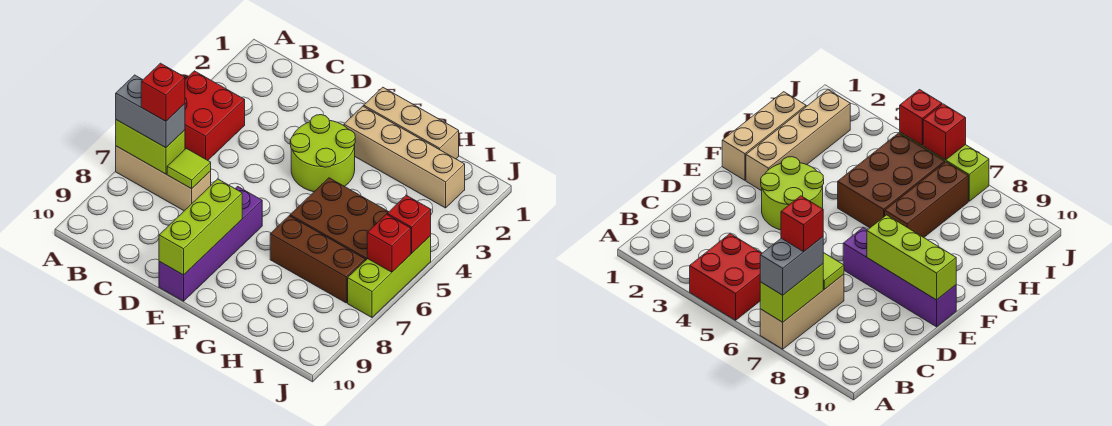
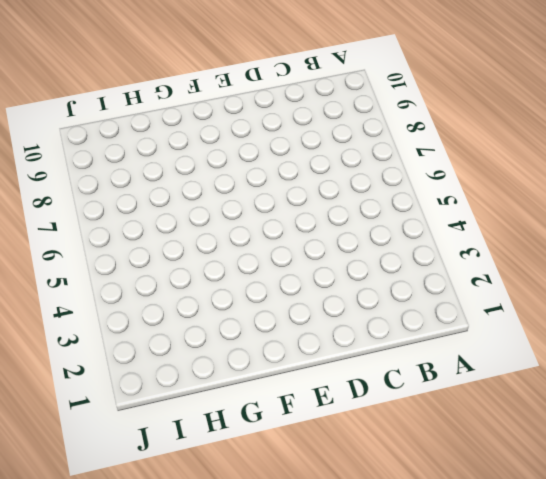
none -> red brick A4:B5 level 1
none -> tan brick A7:C7 level 1
none -> lime round brick E3:F4 level 1

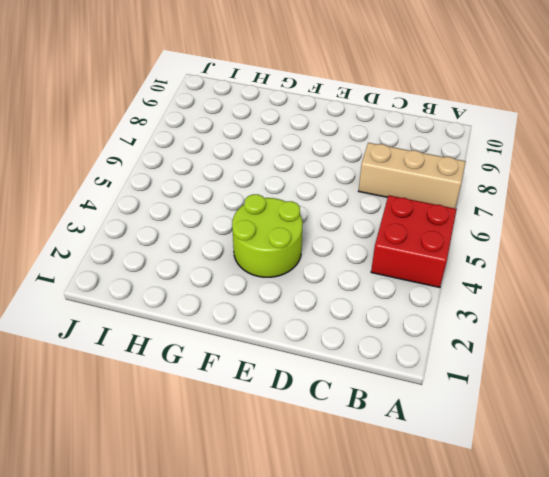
none -> purple brick E7:E10 level 1
none -> tan brick F1:H1 level 1
none -> tan brick F2:I2 level 1

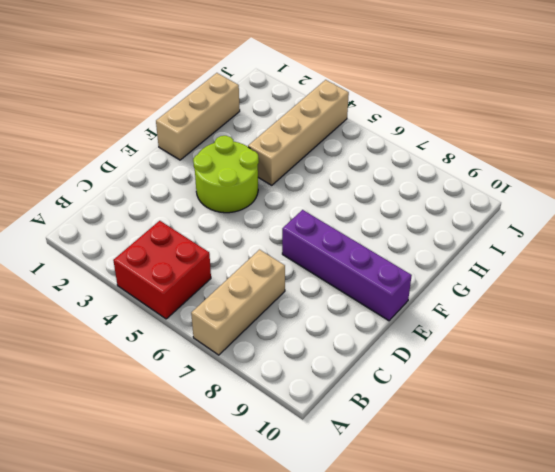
tan brick G4:J4 level 1 -> tan brick F2:I2 level 1
none -> brown brick G5:I6 level 1
none -> brown brick G7:I7 level 1
none -> lime brick J5:J7 level 1

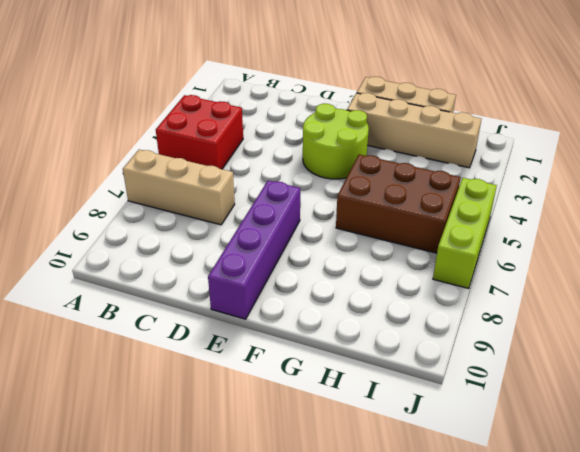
none -> brown brick G7:I7 level 1
none -> lime brick A7:B7 level 2
none -> lime tile C7 level 2

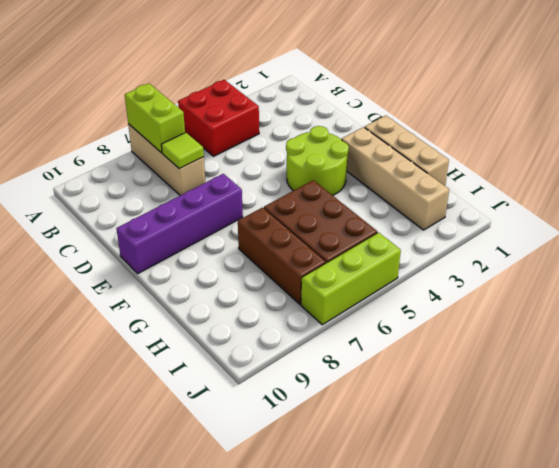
none -> lime brick E8:E10 level 2
none -> red brick J5 level 2
none -> red brick J6 level 2

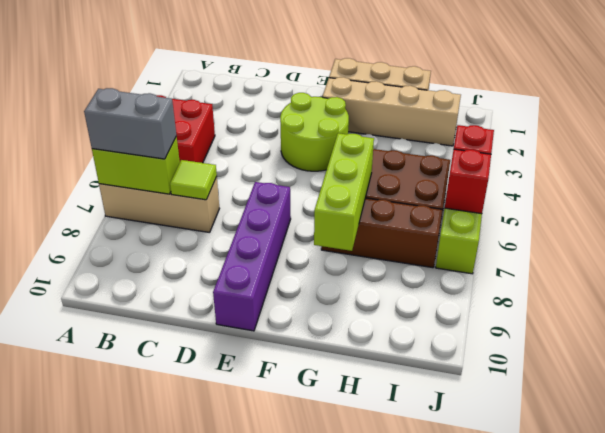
lime brick G6:G8 level 2 -> lime brick E8:E10 level 2
none -> red brick B7 level 4

